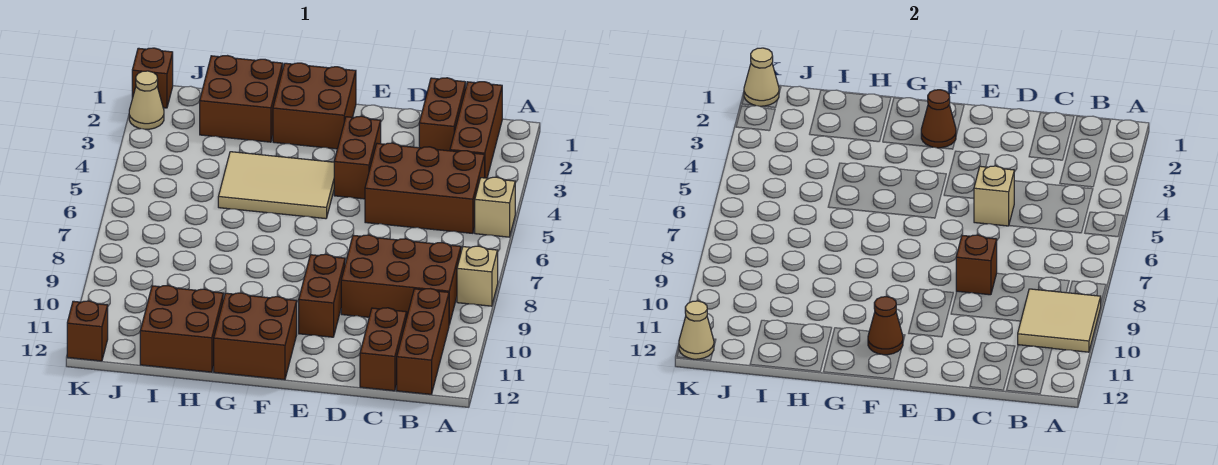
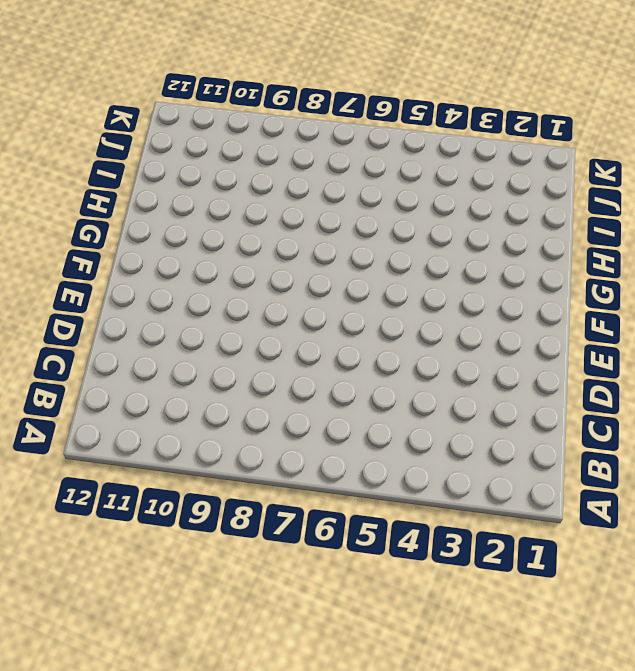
none -> tan brick A5 level 1
none -> tan brick A8 level 1
none -> brown brick B1:B3 level 1

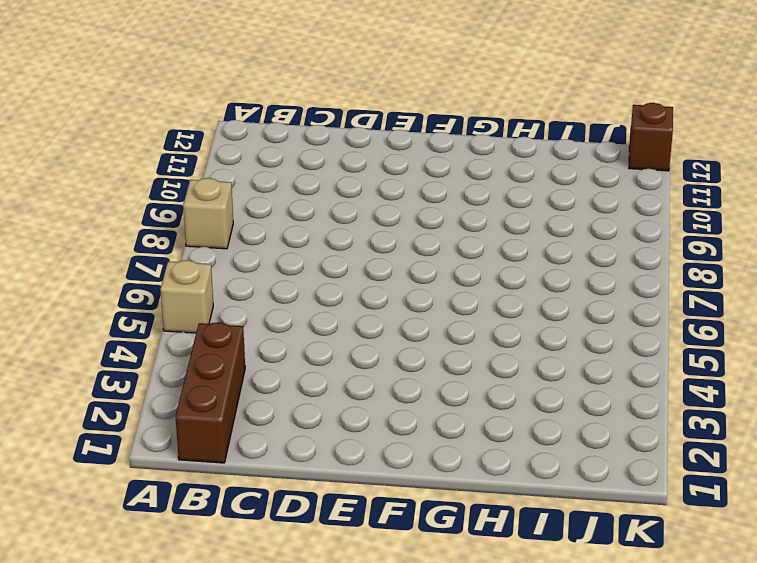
none -> brown brick B4:D5 level 1
none -> brown brick B8:D9 level 1
none -> brown brick B10:B12 level 1

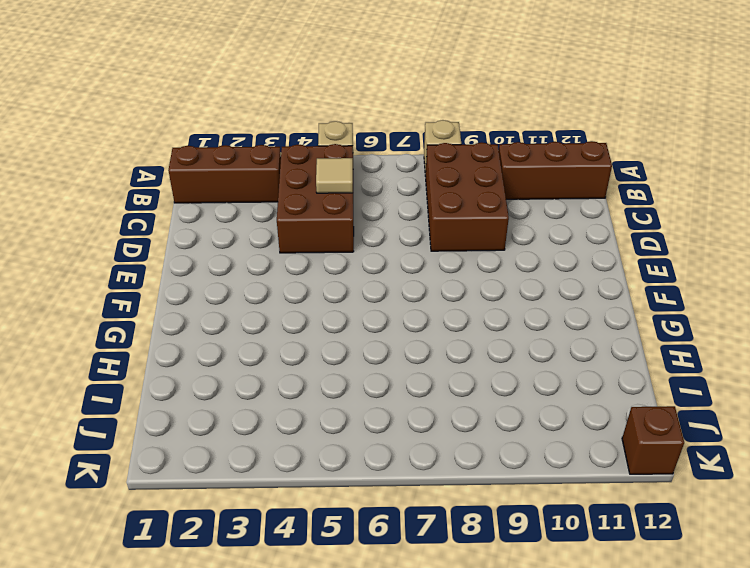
tan tile C5 level 2 -> none
none -> brown brick C1:C2 level 1
none -> brown brick C11:C12 level 1
none -> brown brick E3:E4 level 1

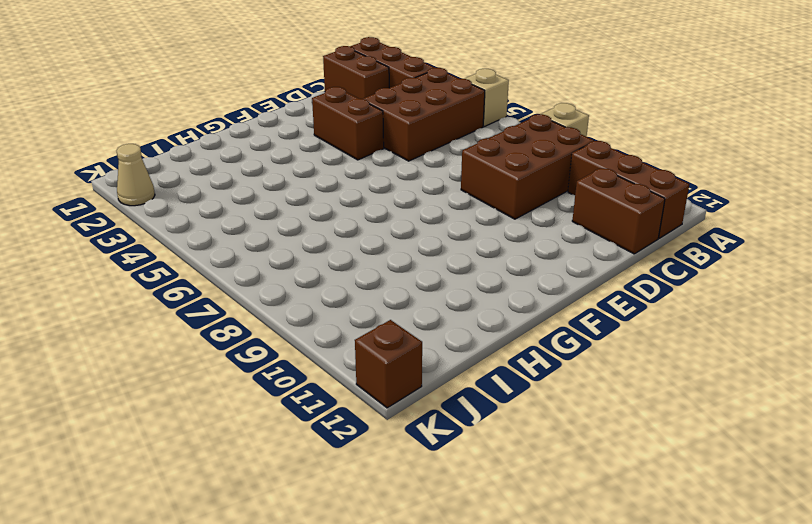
none -> brown brick E9:E10 level 1
none -> brown brick F1:G2 level 1
none -> tan tile F4:H5 level 1

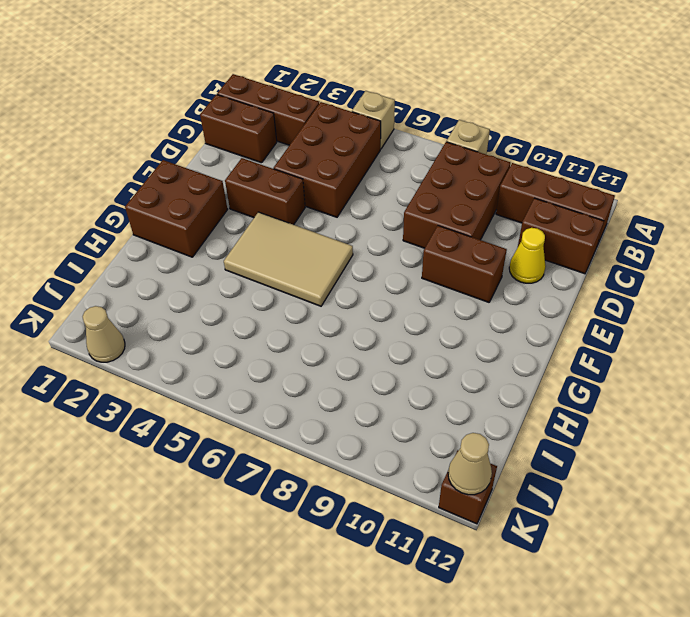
yellow cone D11 level 1 -> none
tan tile F4:G6 level 1 -> tan tile F4:H5 level 1
none -> brown brick F11:G12 level 1
none -> brown brick H1:I2 level 1
none -> brown brick H11:I12 level 1

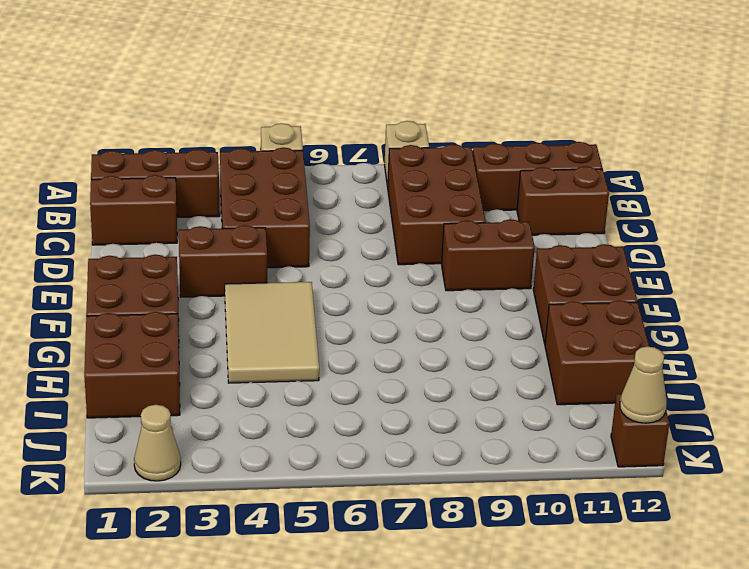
none -> brown brick K1 level 1
none -> tan tile A9:B10 level 2
none -> tan brick D5 level 2

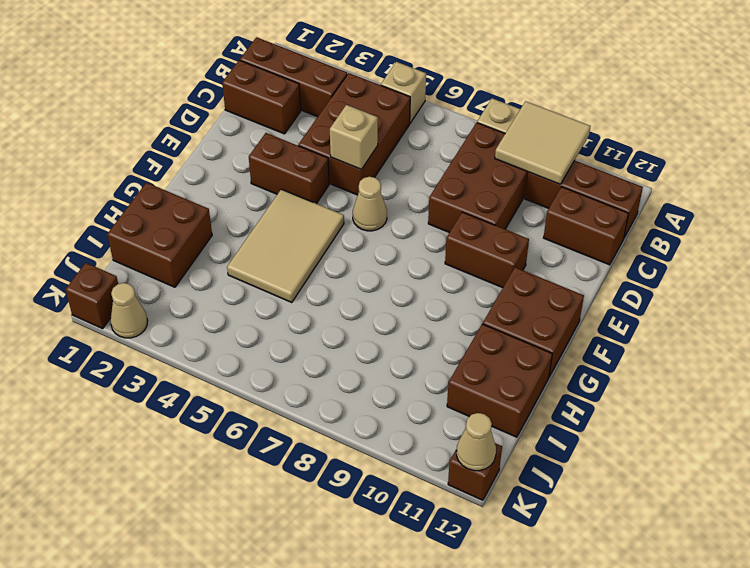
tan cone E6 level 1 -> tan cone K1 level 2
none -> brown brick F1:G2 level 1
none -> brown brick D8 level 2
none -> brown cone F2 level 2

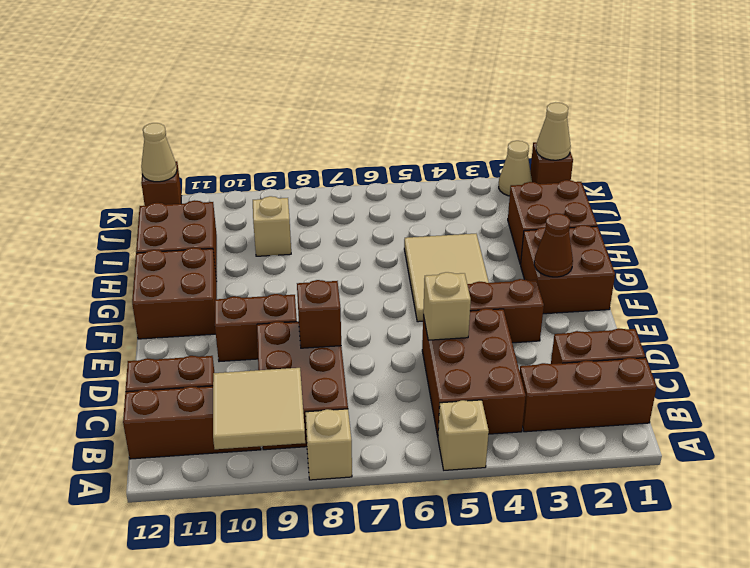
tan brick I9 level 1 -> none
none -> brown cone F11 level 2

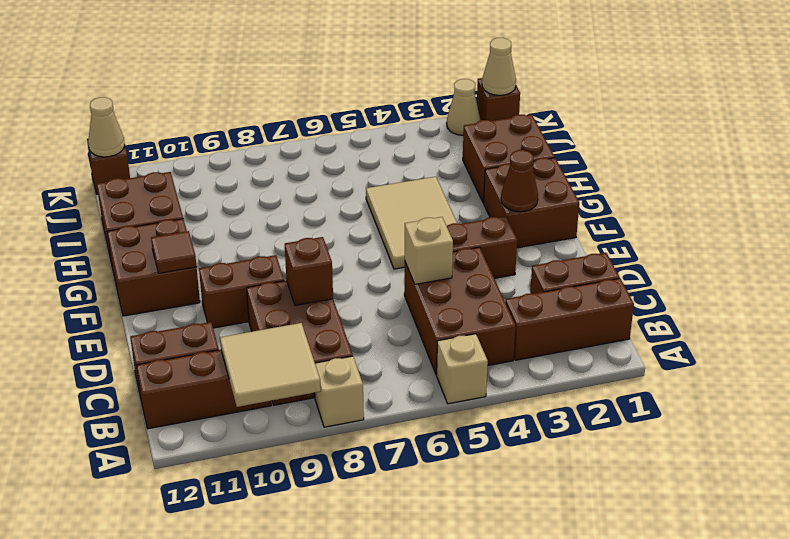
brown tile F11 level 2 -> brown cone F11 level 2

